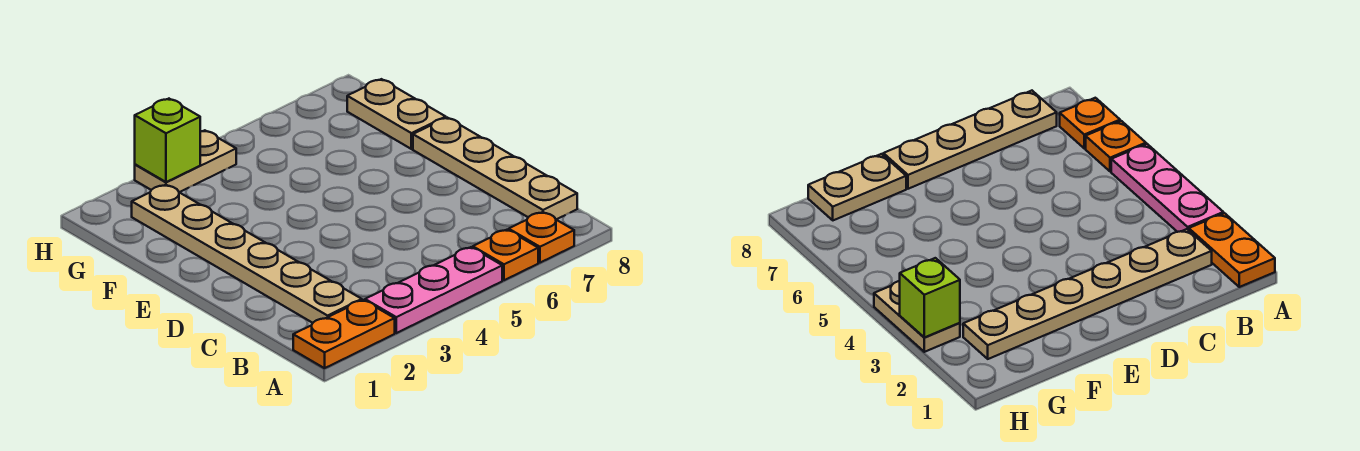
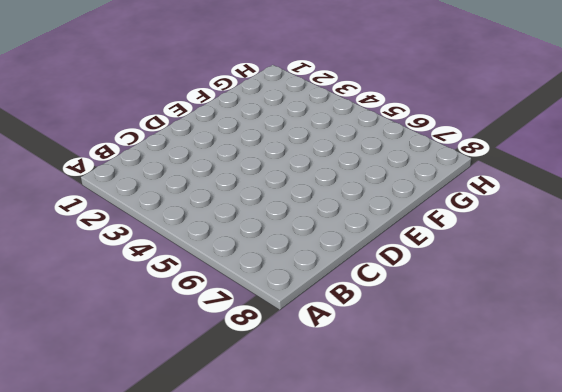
none -> orange plate A1:A2 level 1
none -> pink plate A3:A5 level 1

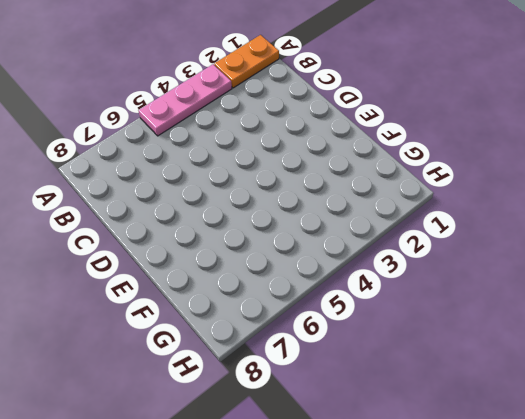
none -> orange plate A6 level 1
none -> orange plate A7 level 1

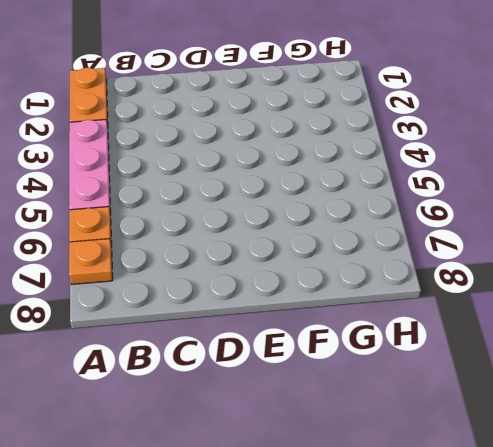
none -> tan plate B2:G2 level 1
none -> tan plate B8:E8 level 1

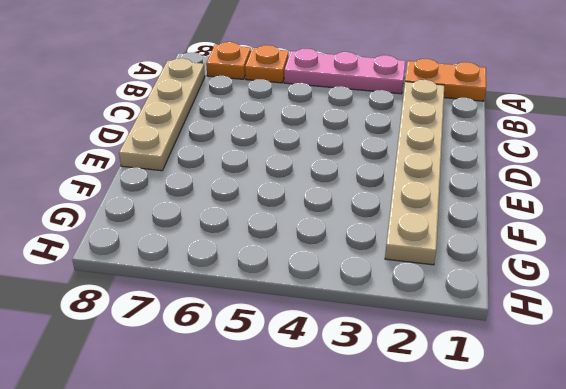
none -> tan plate F8:G8 level 1
none -> tan plate H3:H4 level 1

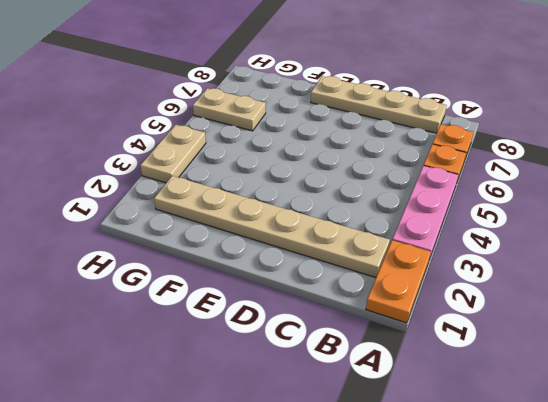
tan plate G6:H6 level 1 -> tan plate F8:G8 level 1
none -> lime brick H3 level 2

